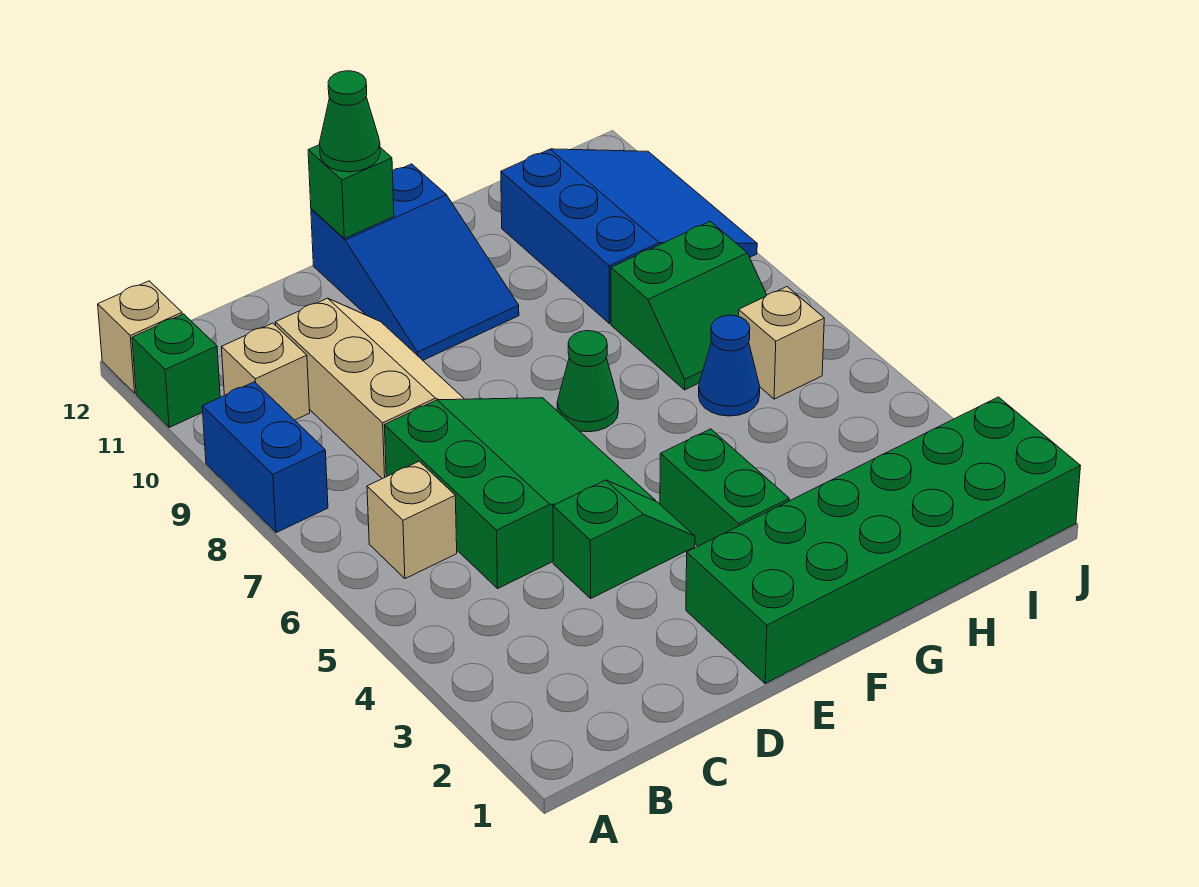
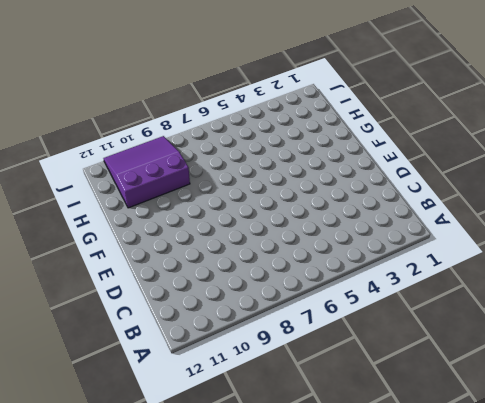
purple slope H9:J11 level 1 top H -> blue slope H9:J11 level 1 top H
none -> blue brick A8:A9 level 1
none -> green brick A11 level 1
none -> tan brick A12 level 1

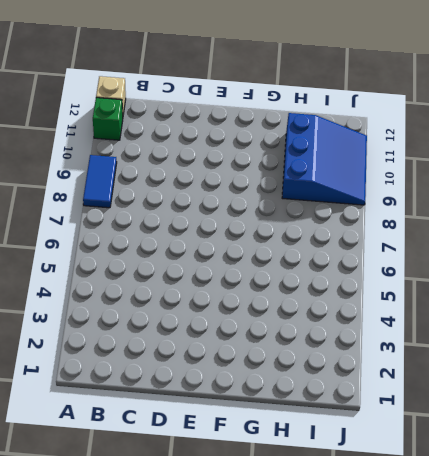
blue tile A8:A9 level 1 -> blue brick A8:A9 level 1
none -> tan brick B6 level 1
none -> tan brick B10 level 1
none -> green slope C5:E7 level 1 top C

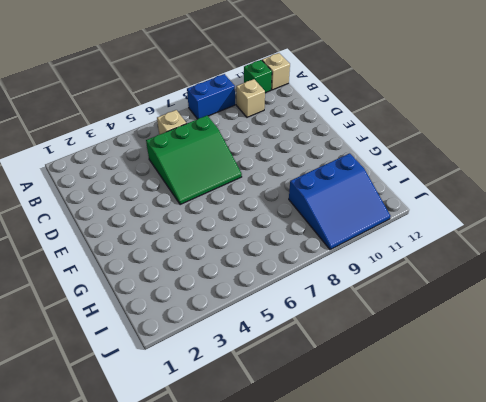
none -> tan slope C8:D10 level 1 top C
none -> green slope D4:E4 level 1 top D
none -> green brick E1:J2 level 1

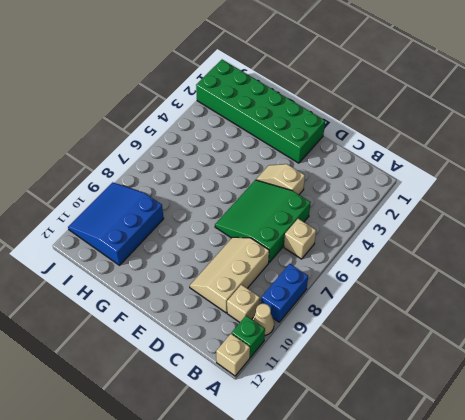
tan cone A10 level 1 -> none
tan slope D4:E4 level 1 top D -> green slope D4:E4 level 1 top D
none -> blue slope E10:F12 level 1 top 12
none -> green brick F3:F4 level 1
none -> green cone F7 level 1

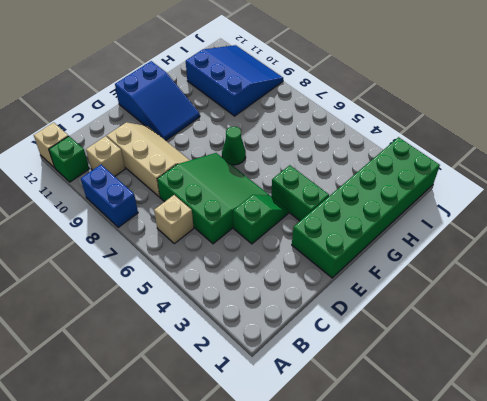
none -> blue cone H6 level 1
none -> green slope H7:I8 level 1 top 8
none -> tan brick I6 level 1

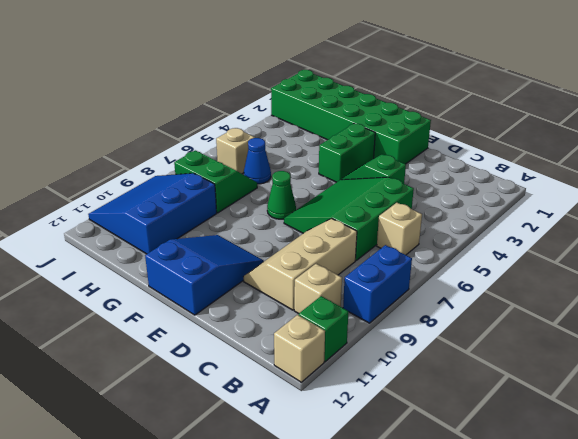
none -> green brick E12 level 2
none -> green cone E12 level 3

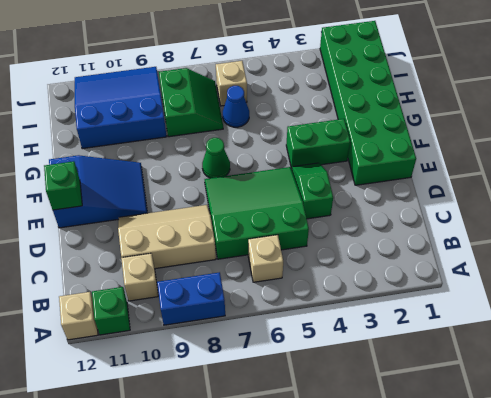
none -> green cone E12 level 3

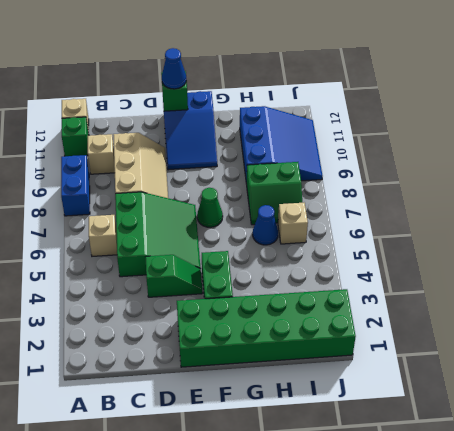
blue cone E12 level 3 -> green cone E12 level 3

